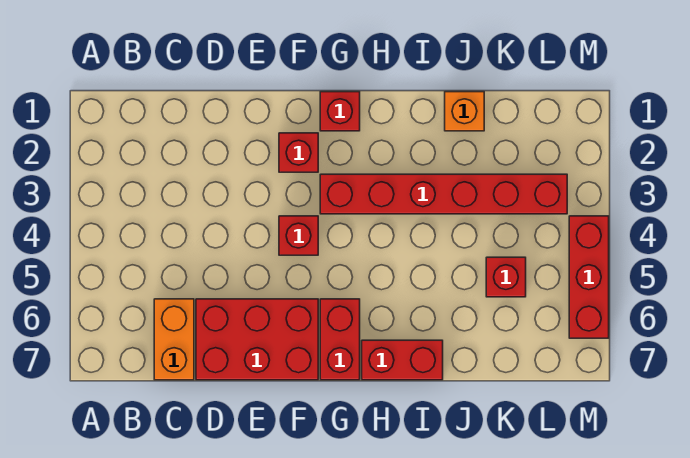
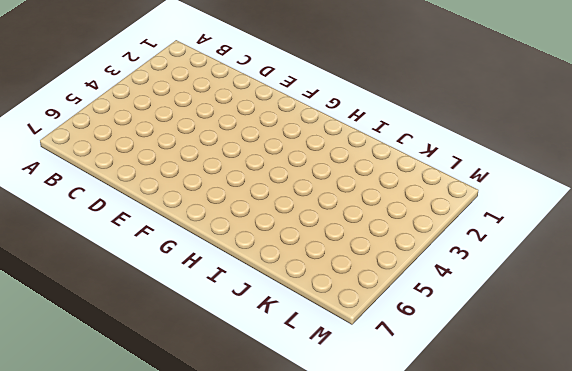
none -> orange brick C6:C7 level 1
none -> red brick D6:F7 level 1

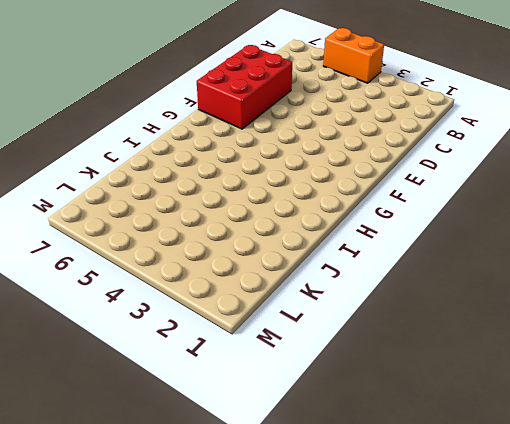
orange brick A4:A5 level 1 -> orange brick C6:C7 level 1
none -> red brick F2 level 1
none -> red brick F4 level 1

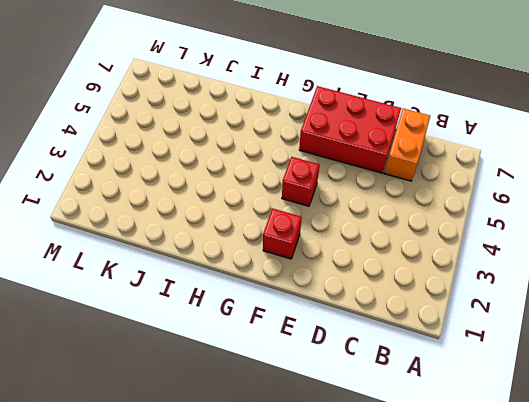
none -> red brick G1 level 1
none -> red brick G3:L3 level 1

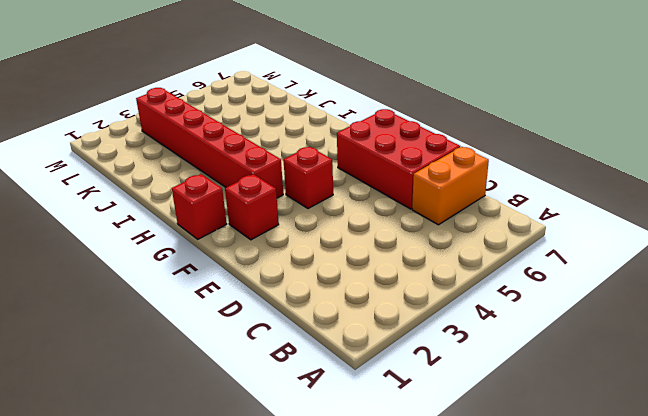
none -> red brick G6:G7 level 1
none -> red brick H7:I7 level 1

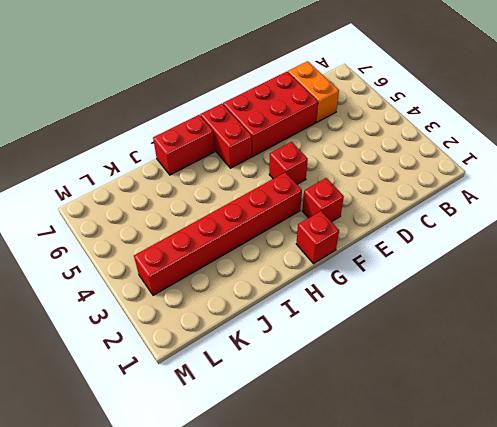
none -> orange brick J1 level 1
none -> red brick K5 level 1

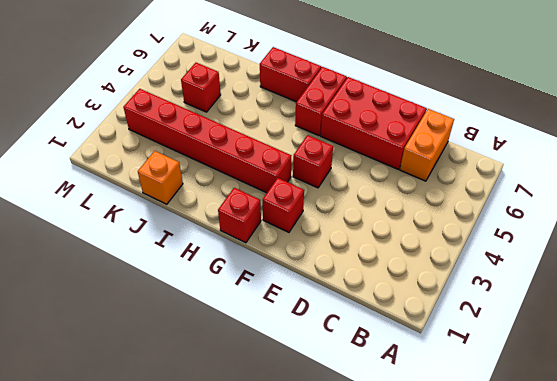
none -> red brick M4:M6 level 1

